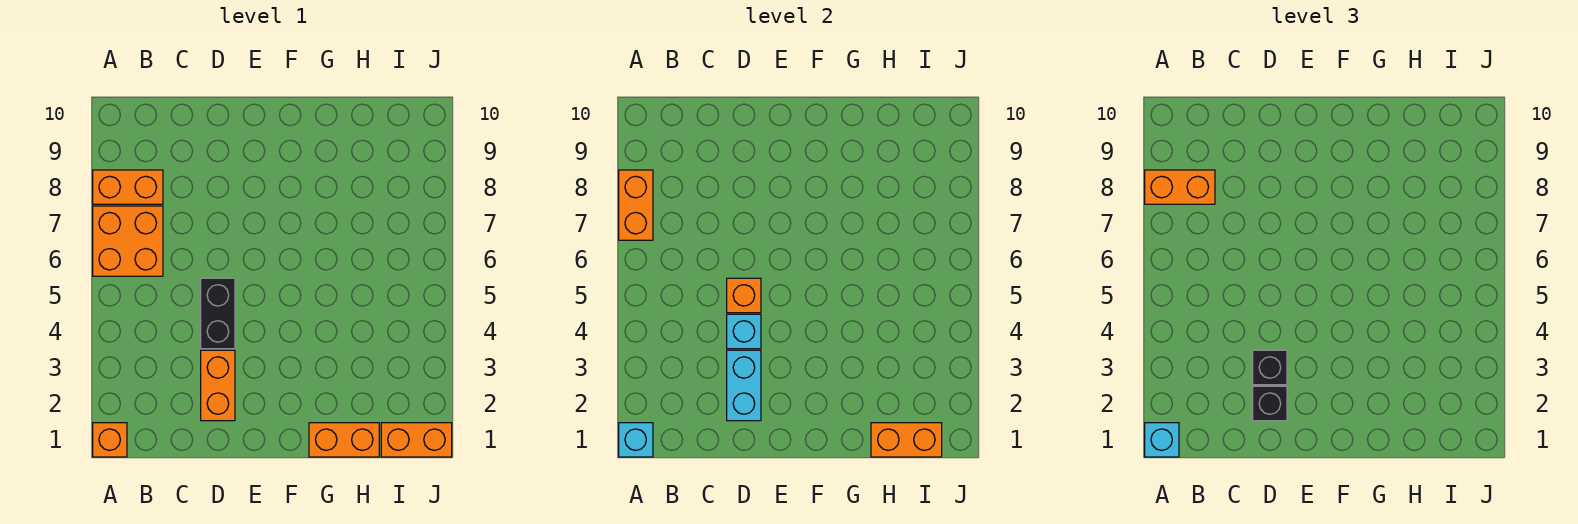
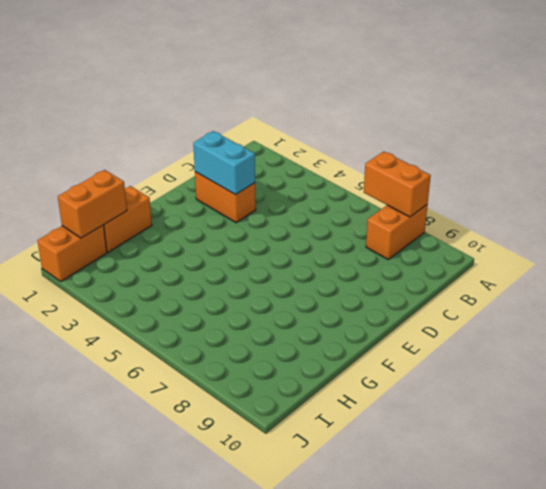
none -> orange brick A1 level 1
none -> orange brick A6:B7 level 1
none -> black brick D4:D5 level 1

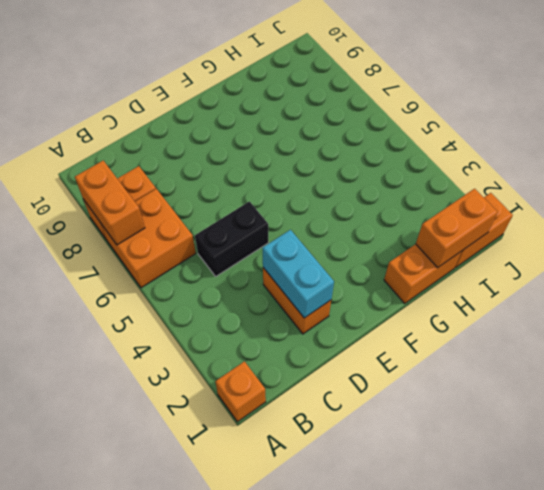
black brick C5:D5 level 1 -> black brick D4:D5 level 1
none -> cyan brick A1 level 2
none -> cyan brick D4 level 2
none -> orange brick D5 level 2

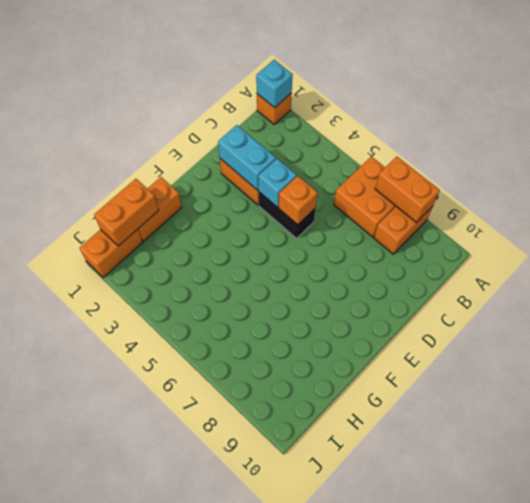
none -> cyan brick A1 level 3
none -> orange brick A8:B8 level 3
none -> black brick D2 level 3

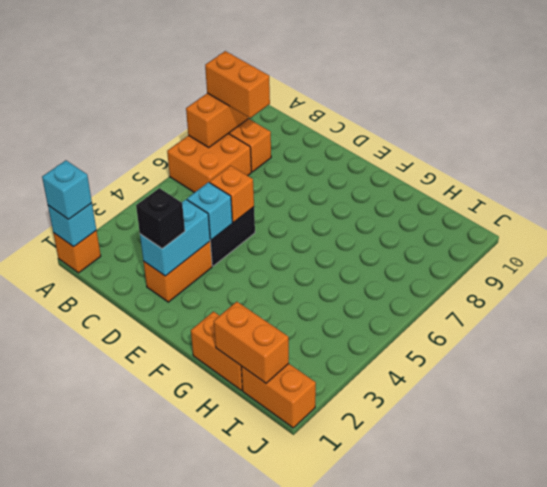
none -> black brick D3 level 3

